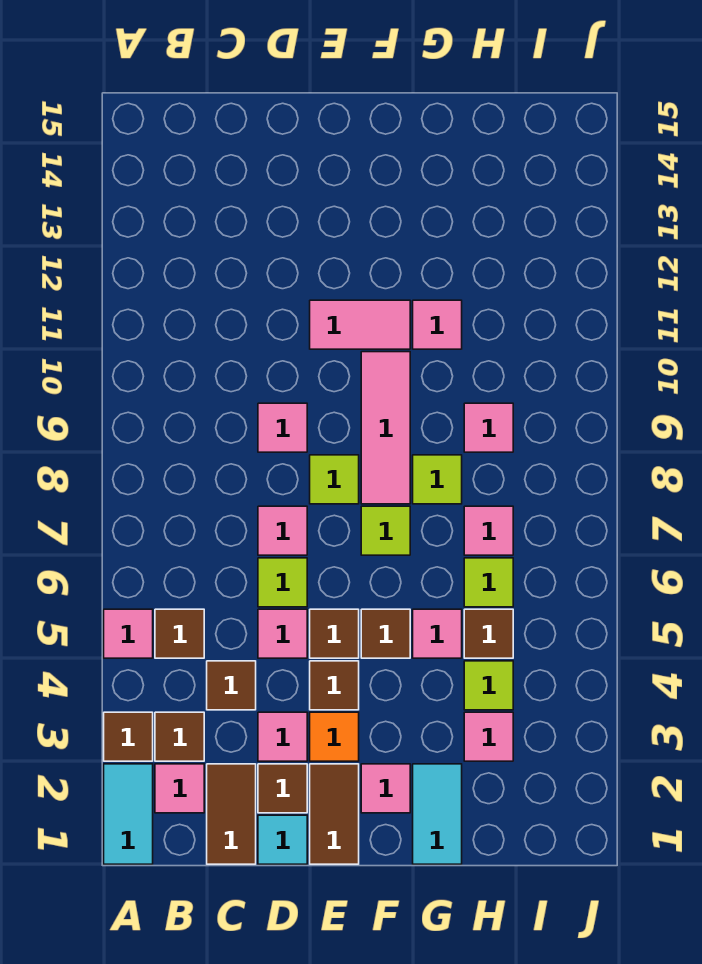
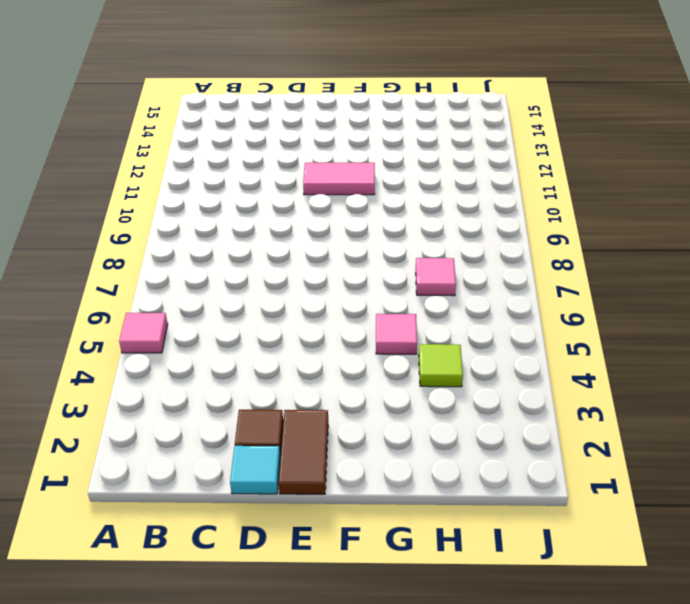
none -> cyan tile A1:A2 level 1
none -> brown tile A3 level 1
none -> pink tile B2 level 1
none -> brown tile B3 level 1

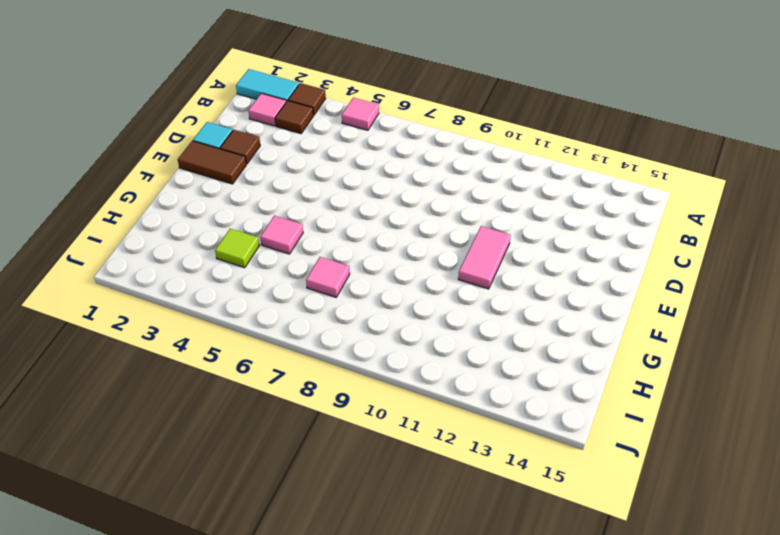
none -> brown tile B5 level 1
none -> brown tile C1:C2 level 1
none -> brown tile C4 level 1
none -> pink tile D3 level 1

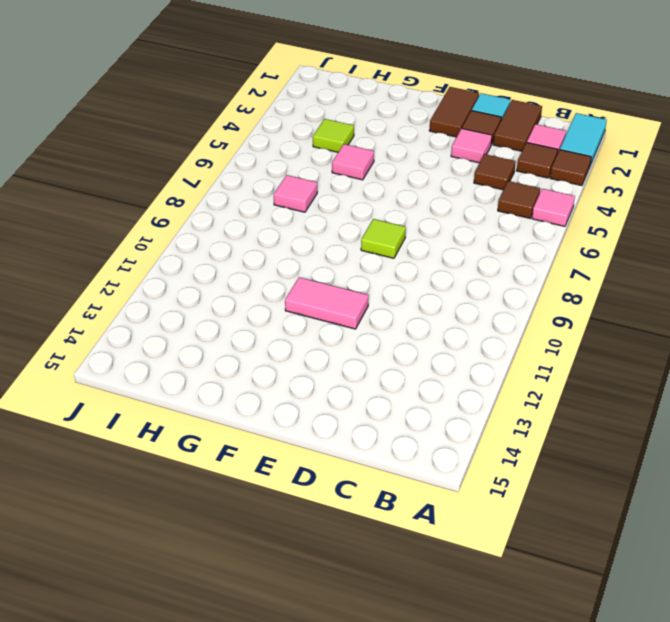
none -> pink tile D5 level 1
none -> lime tile D6 level 1
none -> pink tile D7 level 1
none -> pink tile D9 level 1

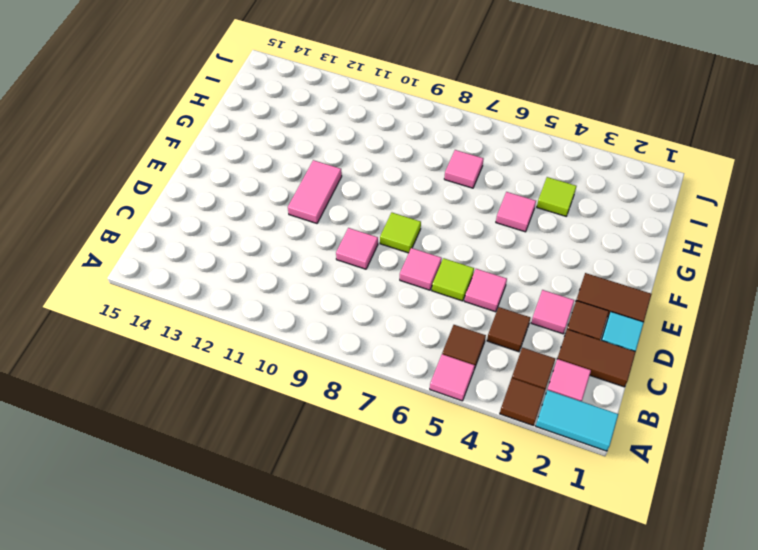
none -> orange tile E3 level 1
none -> brown tile E4 level 1
none -> brown tile E5 level 1
none -> pink tile F2 level 1

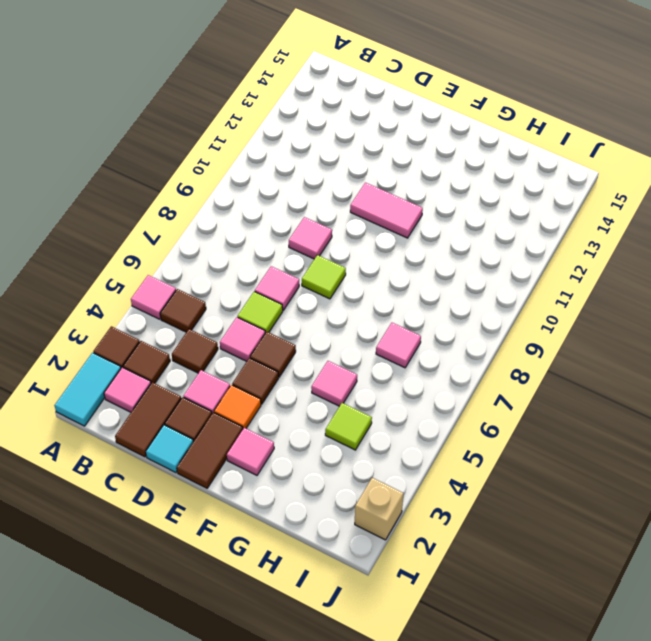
tan brick J2 level 1 -> none
none -> brown tile F5 level 1
none -> lime tile F7 level 1
none -> pink tile F8:F10 level 1
none -> cyan tile G1:G2 level 1

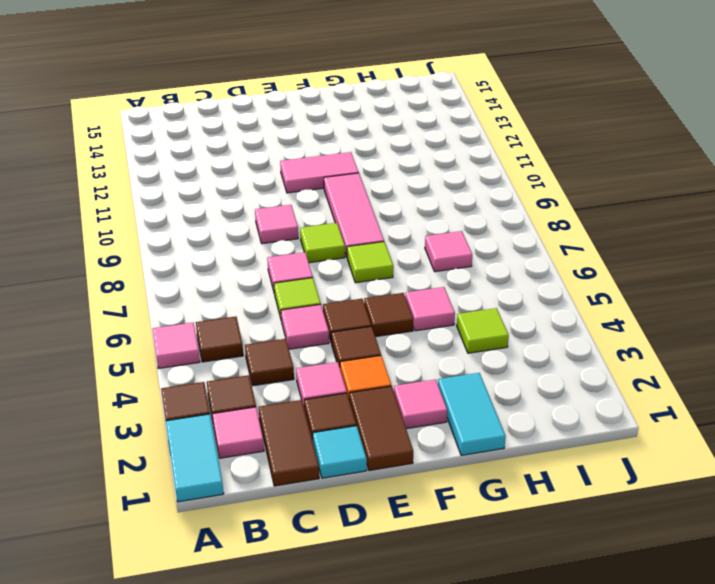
none -> lime tile G8 level 1
none -> pink tile G11 level 1
none -> pink tile H3 level 1
none -> brown tile H5 level 1

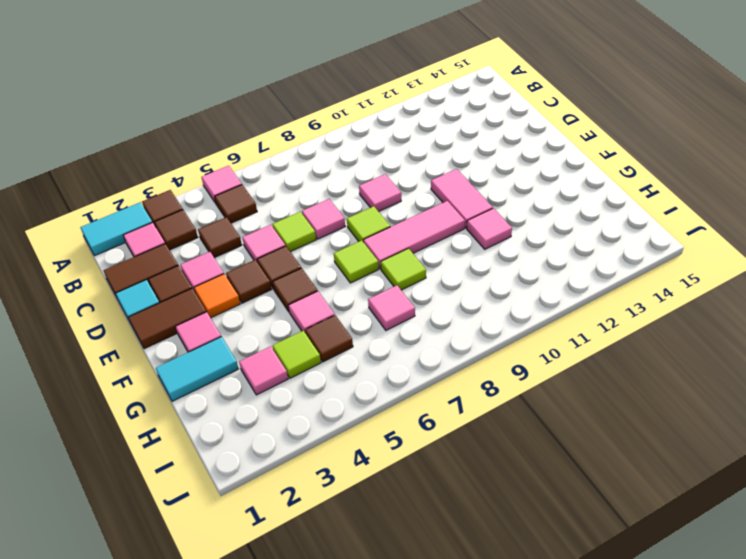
none -> lime tile H6 level 1
none -> pink tile H9 level 1

